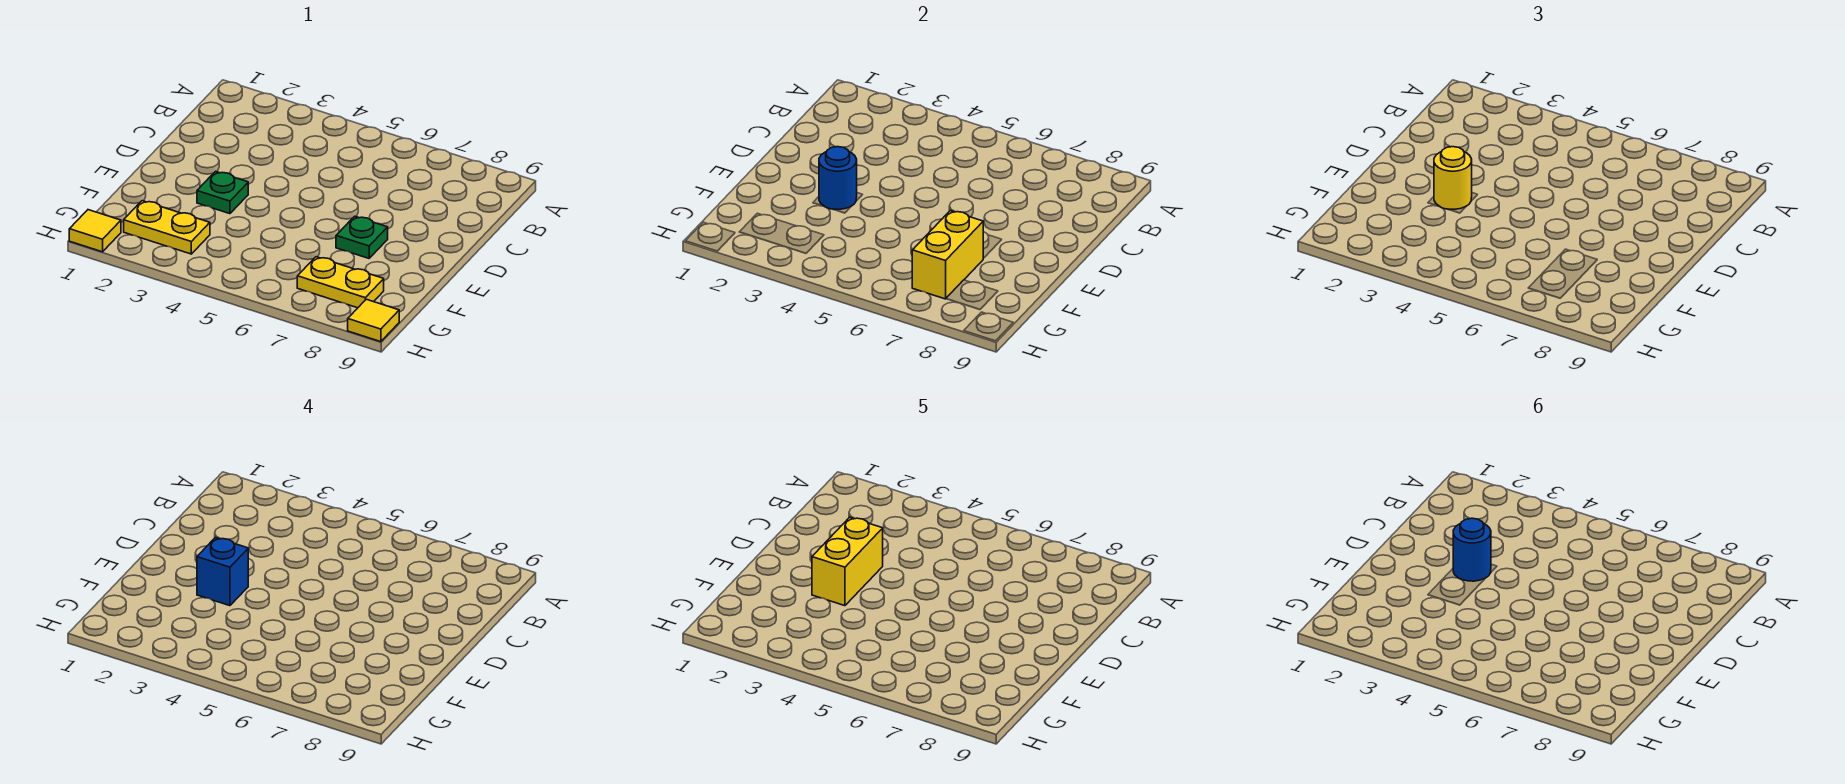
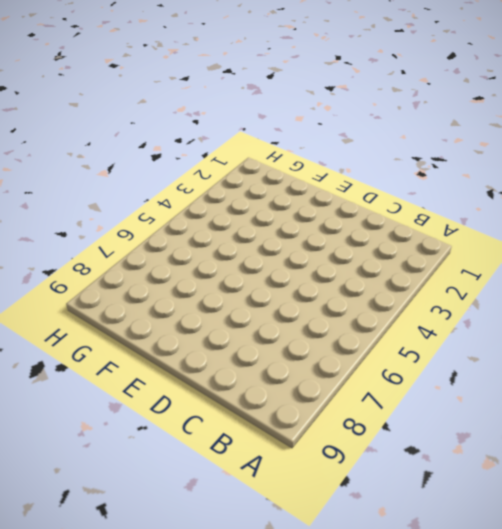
none -> green plate E3 level 1
none -> green plate E7 level 1
none -> yellow plate G2:G3 level 1

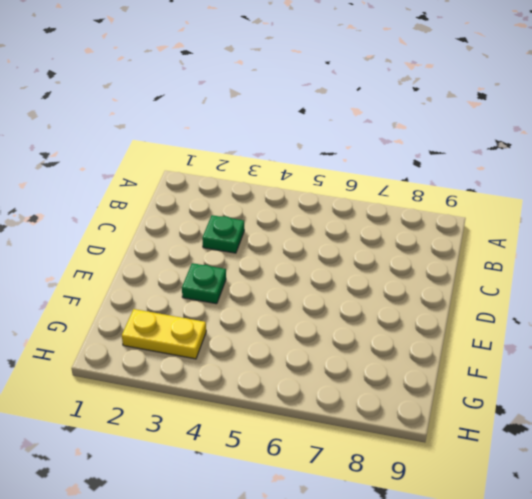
green plate C3 level 1 -> green plate E7 level 1
none -> yellow plate G7:G8 level 1
none -> yellow tile H1 level 1
none -> yellow tile H9 level 1

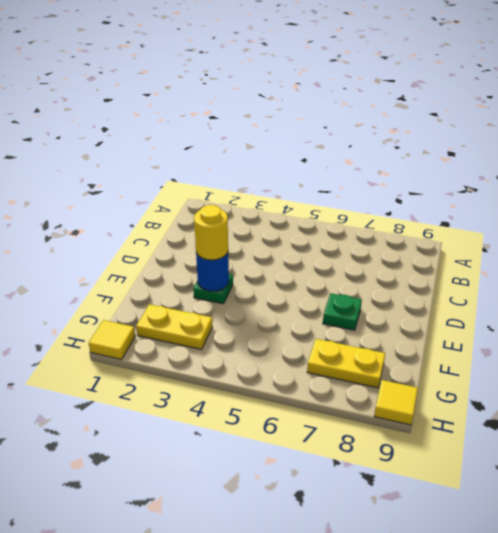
none -> yellow brick F7:G7 level 2
none -> blue brick E3 level 4
none -> yellow brick D3:E3 level 5

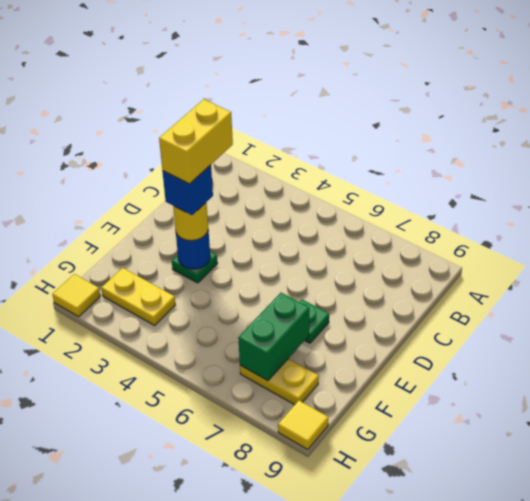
green brick F7:G7 level 2 -> yellow brick F7:G7 level 2
none -> blue round brick D3 level 6

